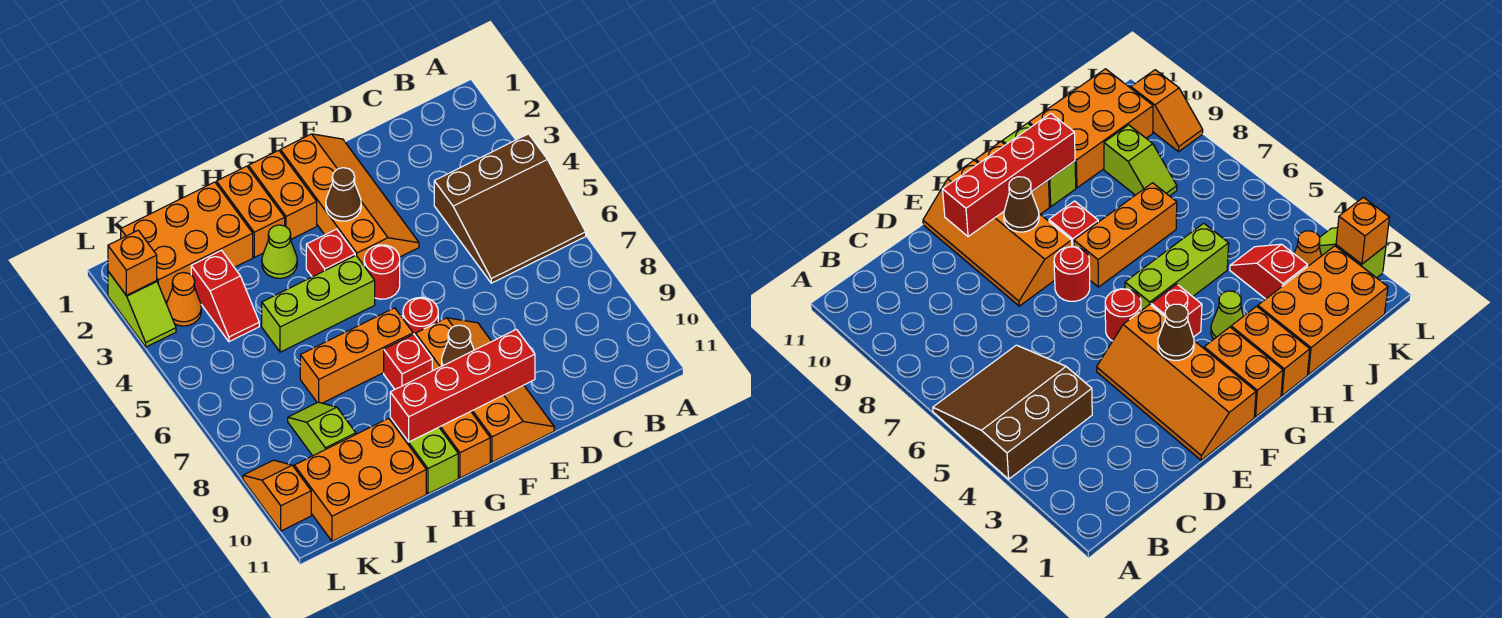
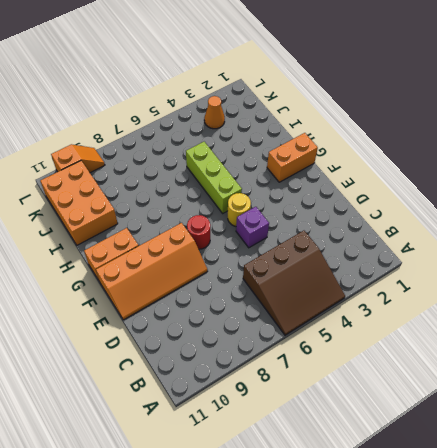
brown slope A4:C6 level 1 top C -> brown slope A4:C6 level 1 top 4
purple brick E5 level 1 -> none
yellow round brick F5 level 1 -> red round brick F5 level 1
none -> orange slope E1:F4 level 1 top F
none -> red brick G4 level 1
none -> orange brick G7:I7 level 1

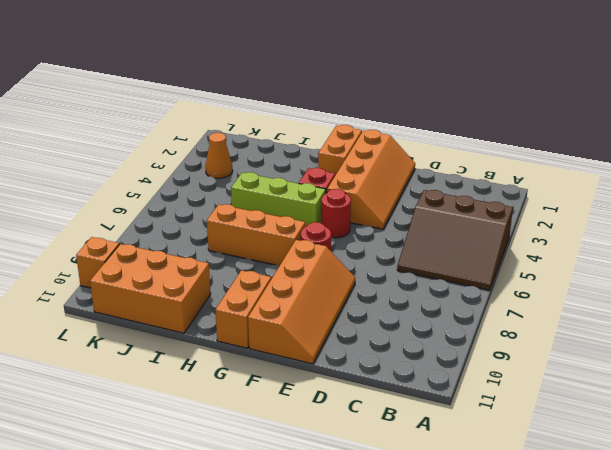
none -> red brick G8 level 1
none -> orange brick H1:H2 level 1
none -> lime cone H3 level 1

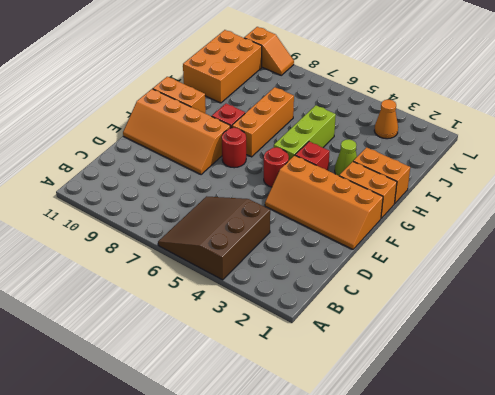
none -> lime brick H10:H11 level 1
none -> orange brick I1:K2 level 1
none -> red slope J3:J4 level 1 top 3

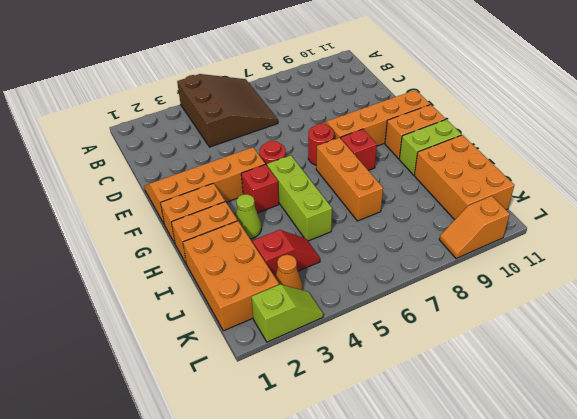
none -> lime slope J8:J9 level 1 top 9
none -> red brick E10:H10 level 2
none -> brown cone F3 level 2

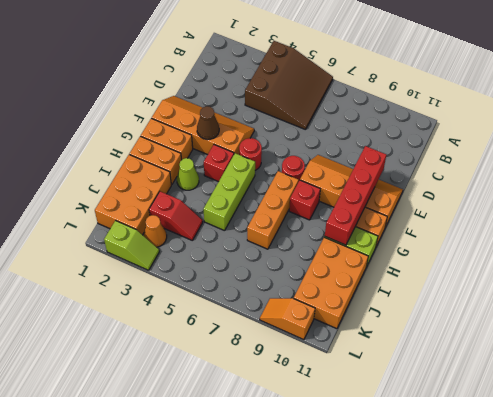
none -> lime slope J8:J9 level 1 top 9
none -> brown cone F9 level 2
none -> orange brick L2 level 2

